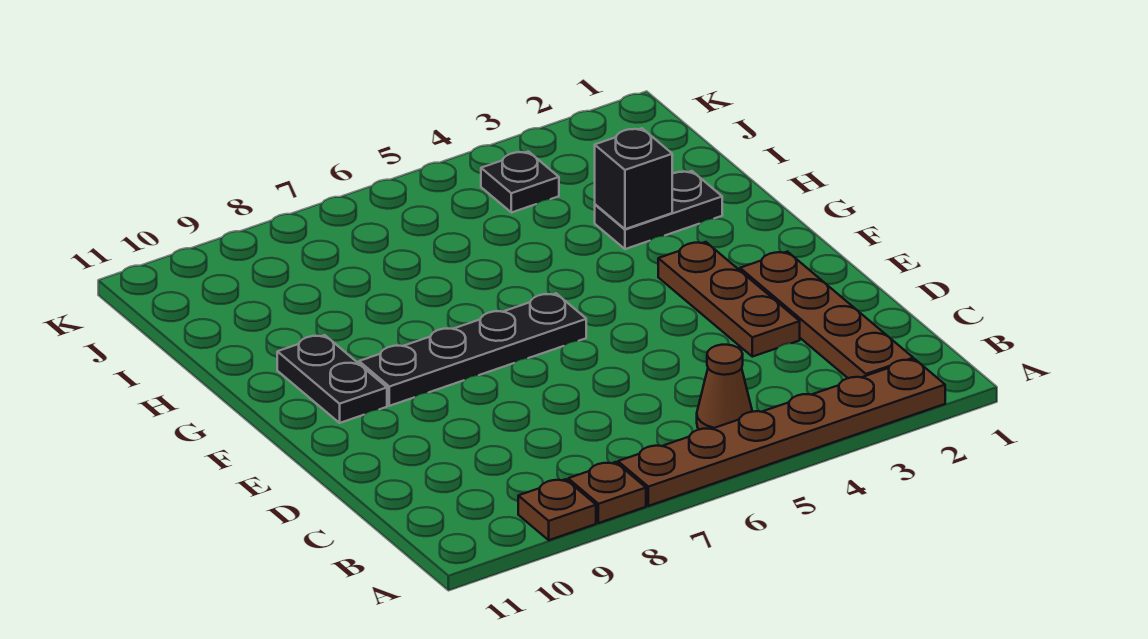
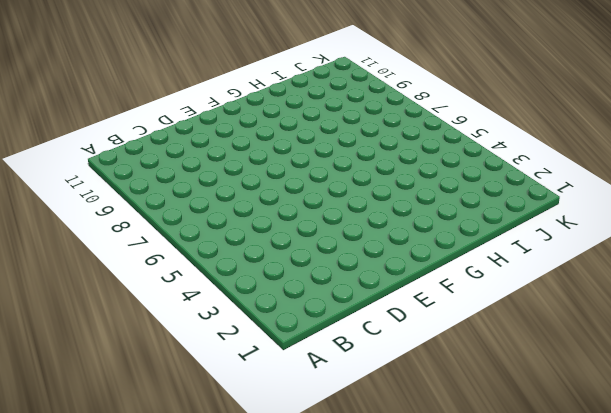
none -> brown plate A2:A7 level 1
none -> brown plate A8 level 1

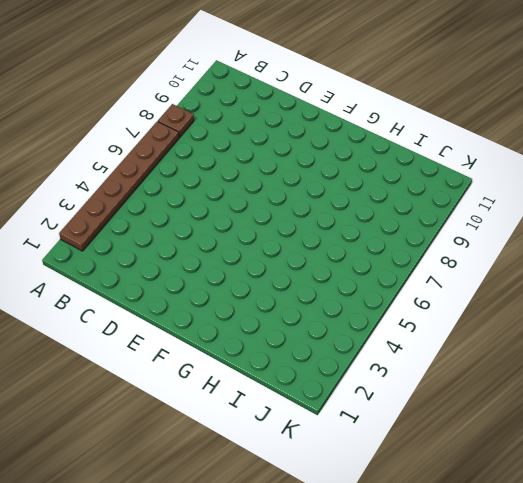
none -> brown plate A9 level 1
none -> brown plate B2:E2 level 1

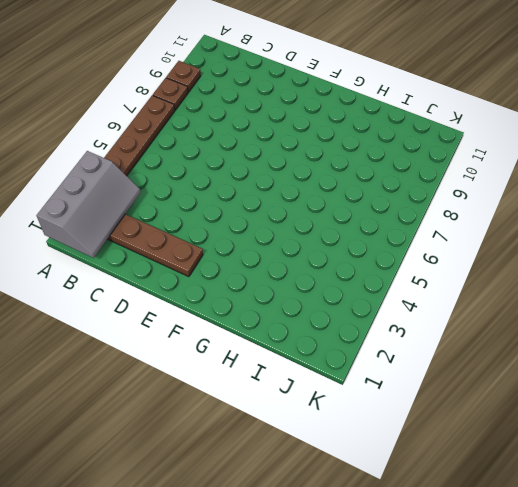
grey slope A1:B3 level 2 top A -> none
none -> brown cone B5 level 1
none -> brown plate D3:F3 level 1

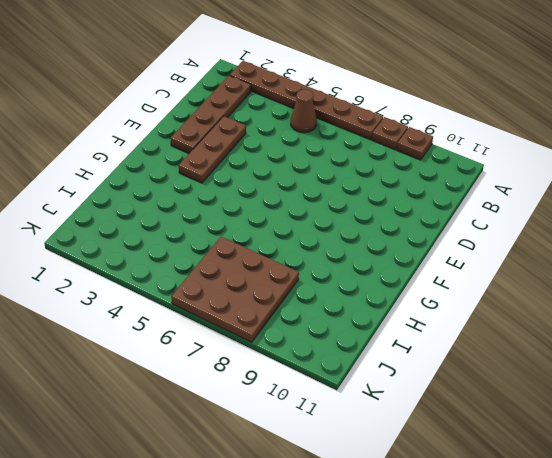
brown plate I6:K8 level 1 -> none
none -> black plate F6:F9 level 1
none -> black plate F10:G10 level 1

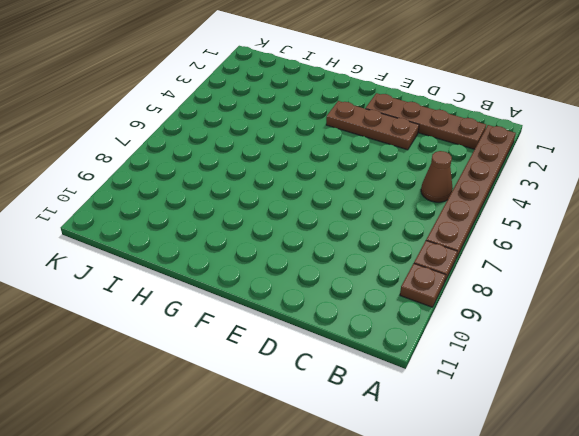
none -> black plate F6:F9 level 1
none -> black plate F10:G10 level 1

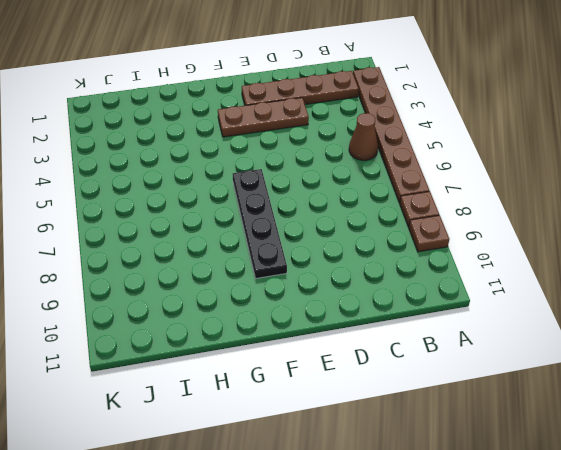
none -> black plate F10:G10 level 1
none -> black plate H2:H3 level 1

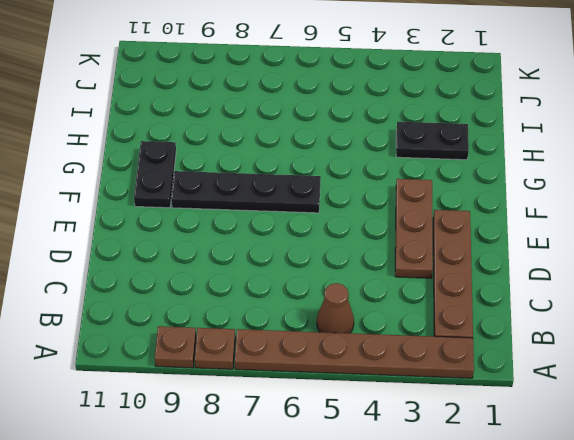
none -> black plate J4 level 1
none -> black brick H3 level 2

